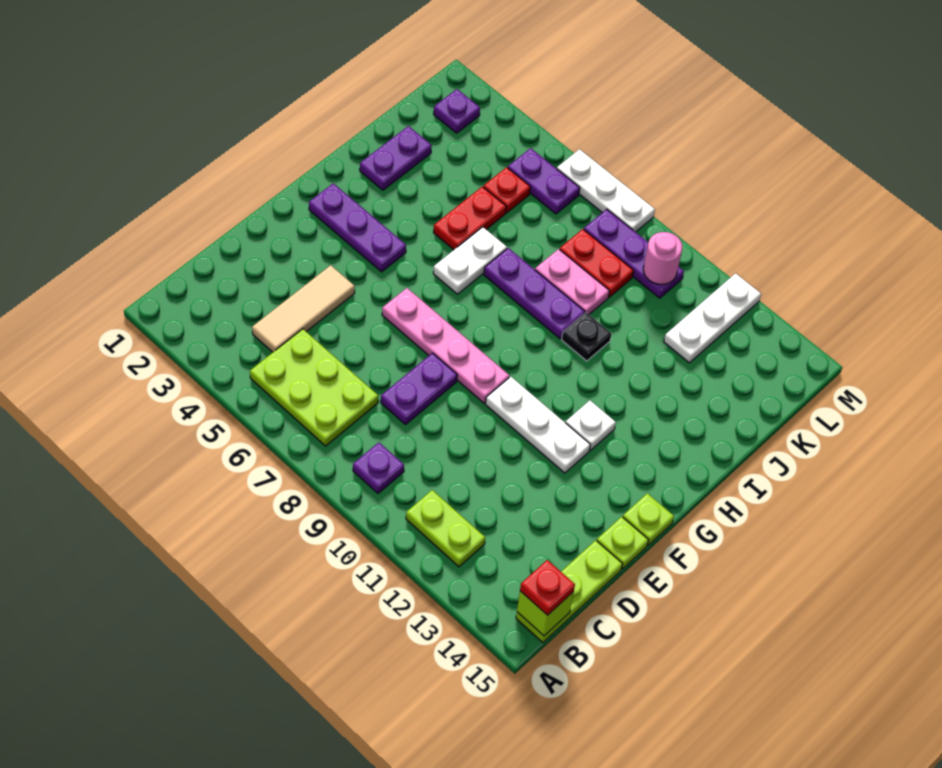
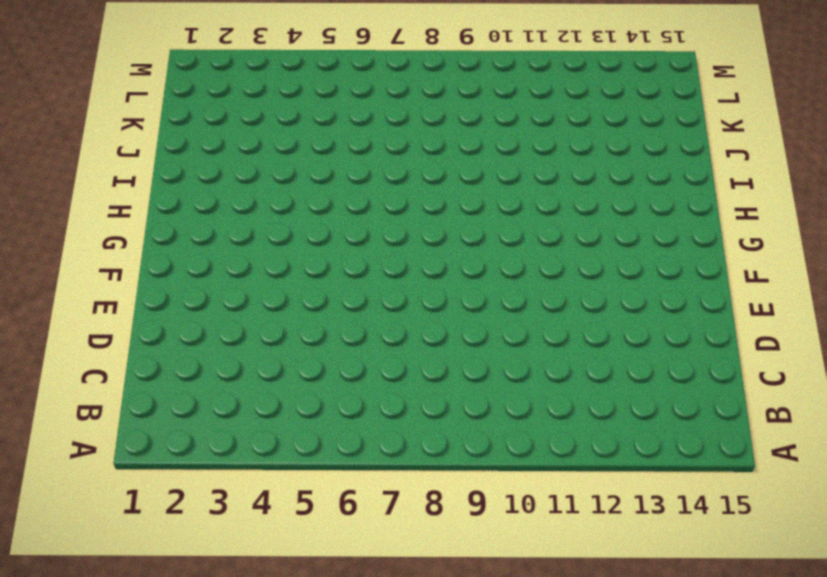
none -> lime plate B5:C7 level 1
none -> purple plate B9 level 1
none -> lime plate B11:B12 level 1

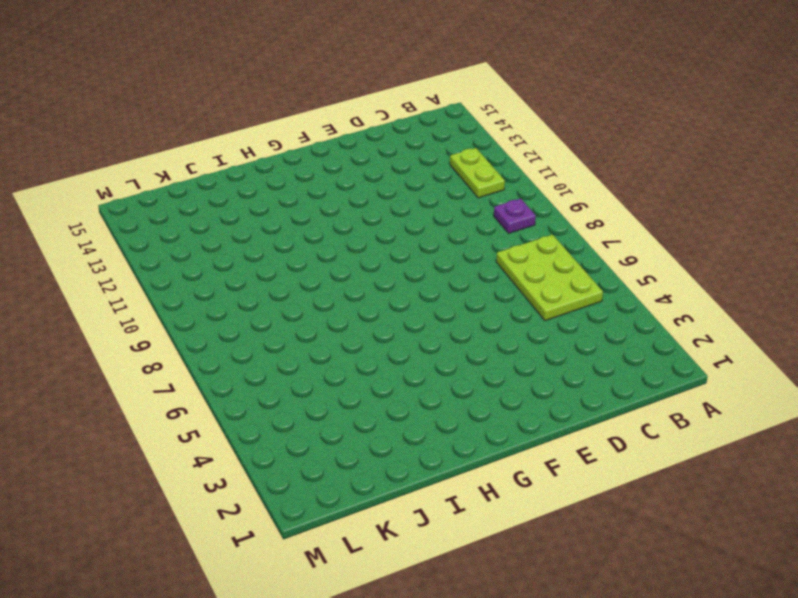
none -> lime plate B15:D15 level 1
none -> tan tile C4:E4 level 1
none -> purple plate D8:E8 level 1

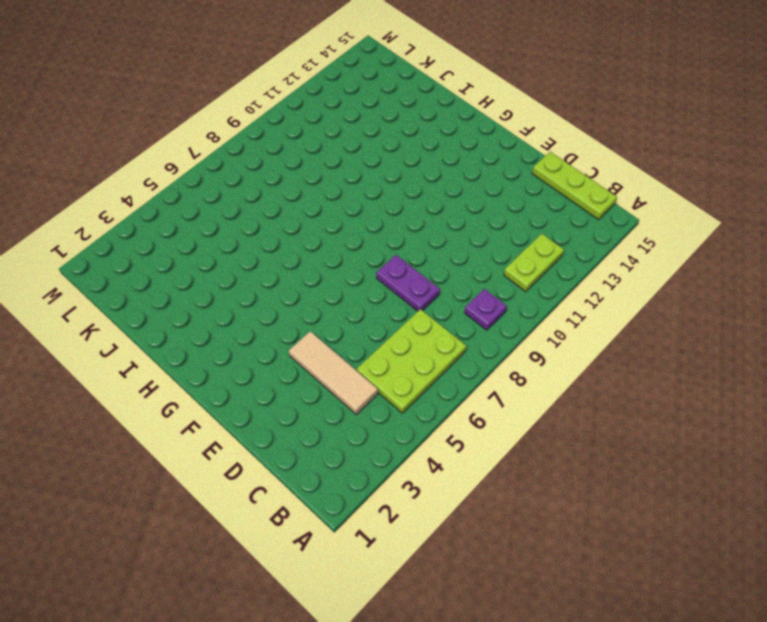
none -> lime plate E15 level 1
none -> pink plate F6:F9 level 1
none -> white plate F10:F12 level 1

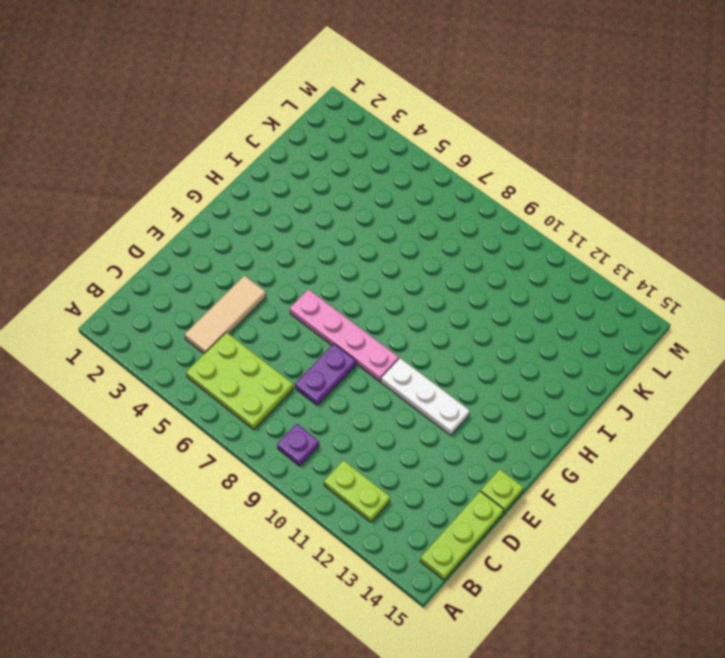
none -> lime plate F15 level 1
none -> purple plate G2:G4 level 1
none -> white plate G12 level 1

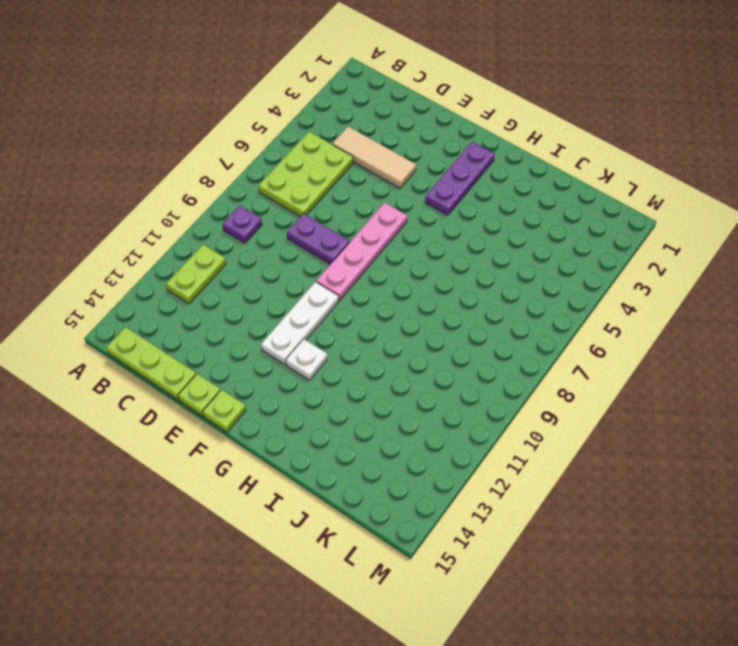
none -> white plate H6:I6 level 1
none -> purple plate I2:J2 level 1
none -> red plate I5:J5 level 1

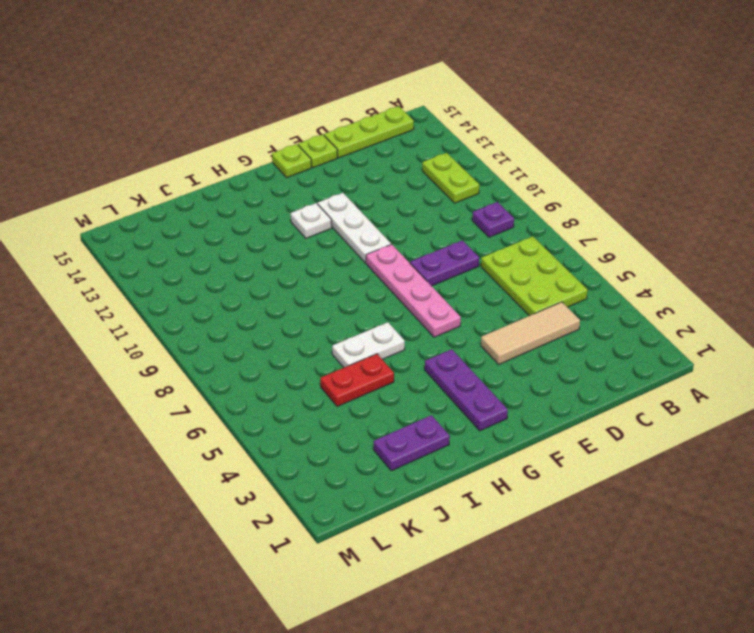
none -> purple plate I7:I9 level 1
none -> black plate I10 level 1
none -> pink plate J8:J9 level 1

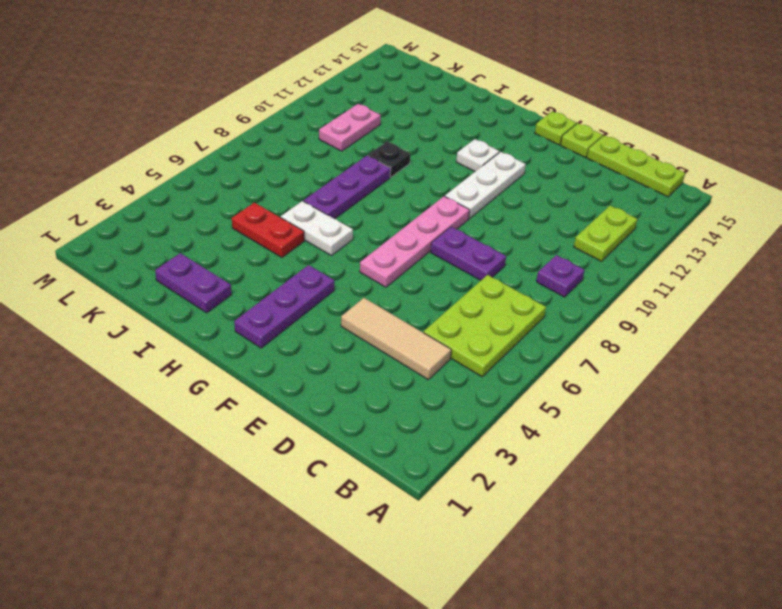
pink plate K10:K11 level 1 -> pink plate J8:J9 level 1
none -> red plate K5 level 1
none -> red plate K8:K9 level 1
none -> white plate K12:M12 level 1

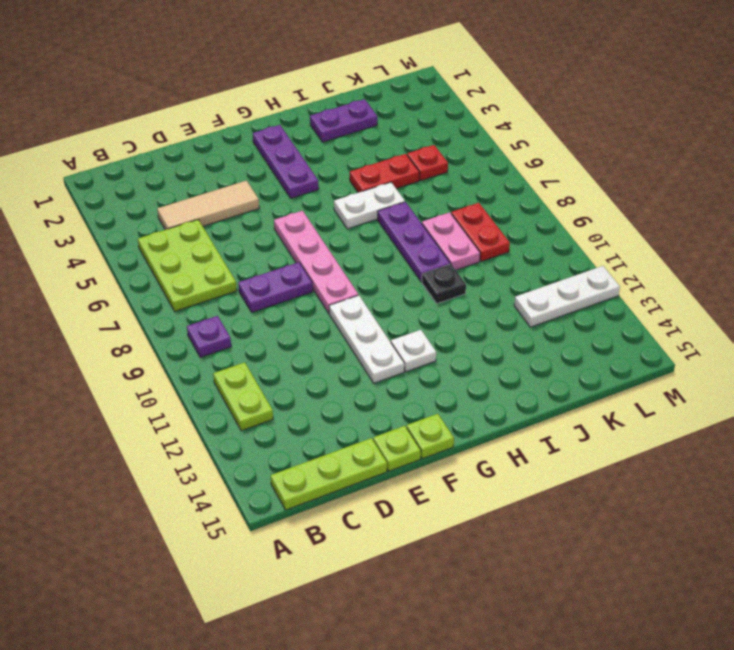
none -> purple plate L2 level 1
none -> purple plate L5:L6 level 1
none -> purple plate L8:L10 level 1

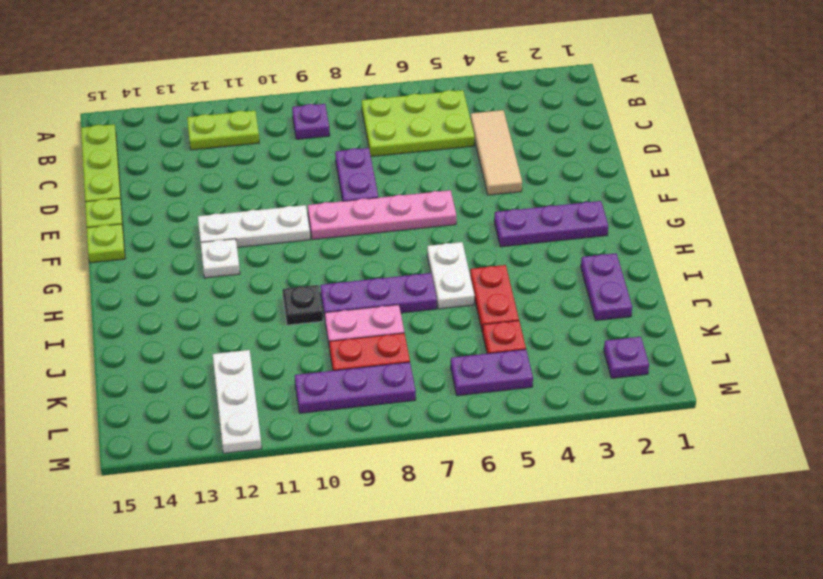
none -> white plate M6:M8 level 1
none -> lime brick B15 level 2
none -> pink round brick L10 level 2

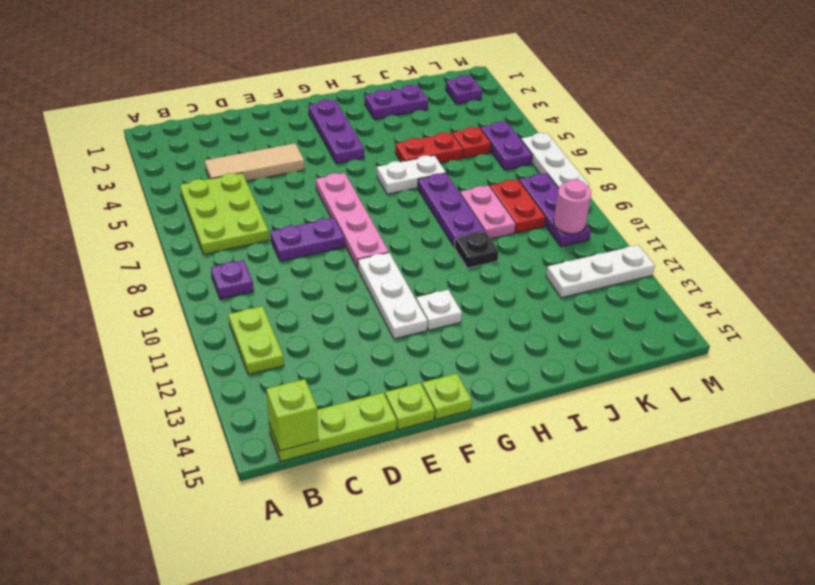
none -> red plate B15 level 3

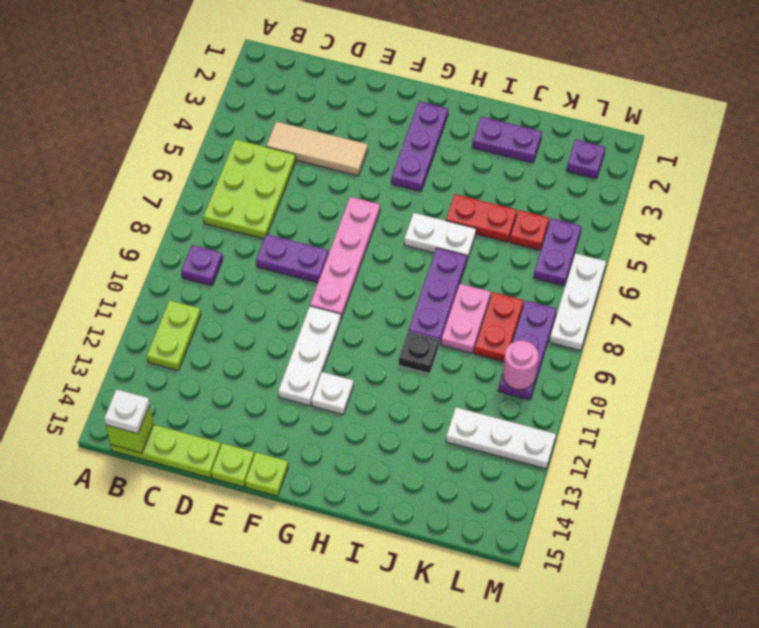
white plate B15 level 3 -> red plate B15 level 3

